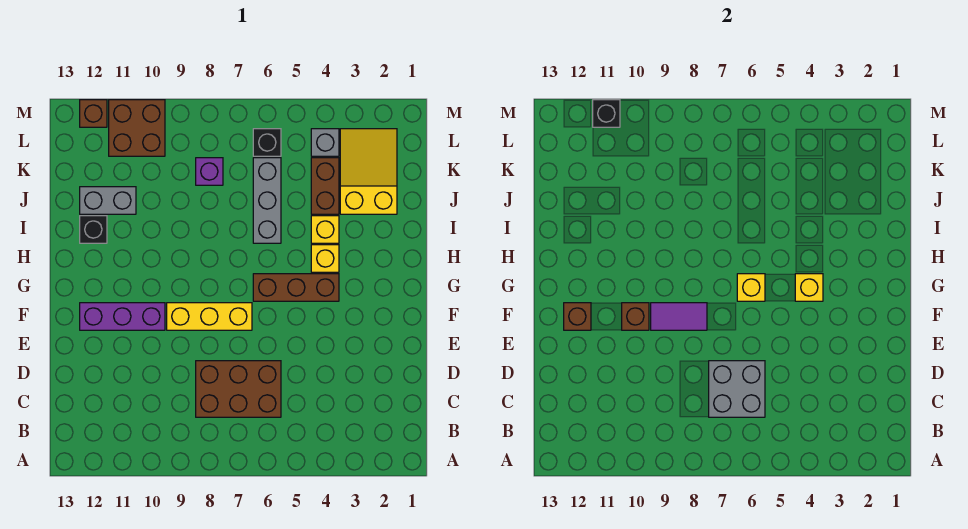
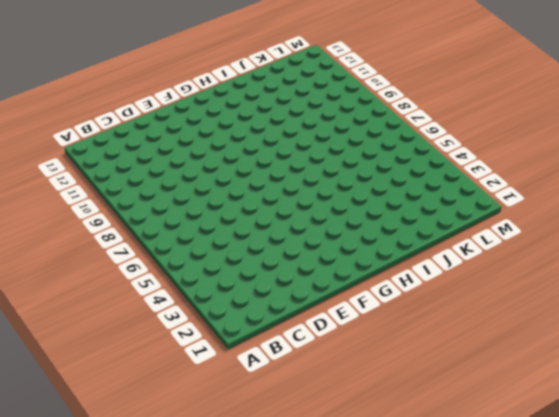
none -> brown brick C6:D8 level 1
none -> yellow brick F7:F9 level 1
none -> purple brick F10:F12 level 1

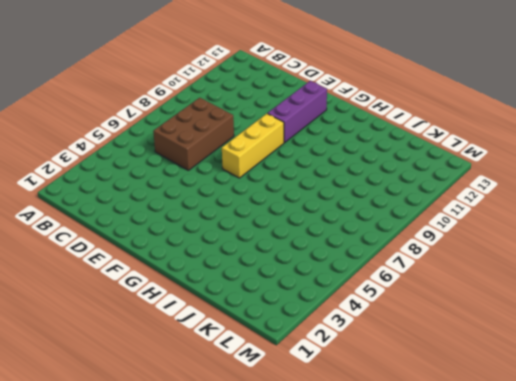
none -> brown brick G4:G6 level 1
none -> yellow brick H4 level 1
none -> yellow brick I4 level 1

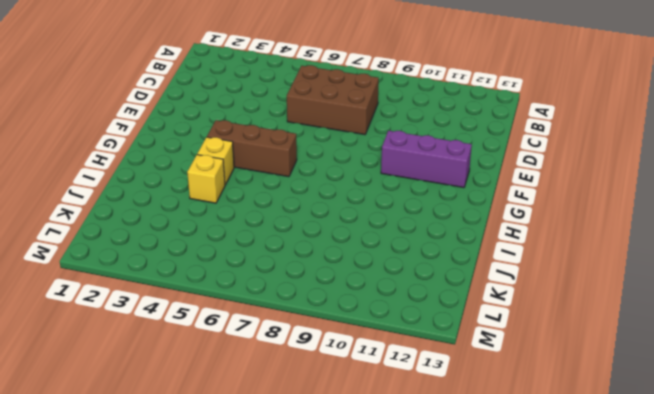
none -> yellow brick F7:F9 level 1
none -> grey brick I6:K6 level 1
none -> black brick I12 level 1

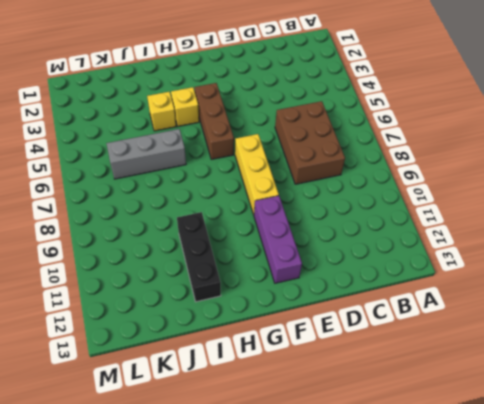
black brick I10:I12 level 1 -> black brick I12 level 1
none -> yellow slope J2:L3 level 1 top J
none -> brown brick J4:K4 level 1
none -> grey brick J11:J12 level 1

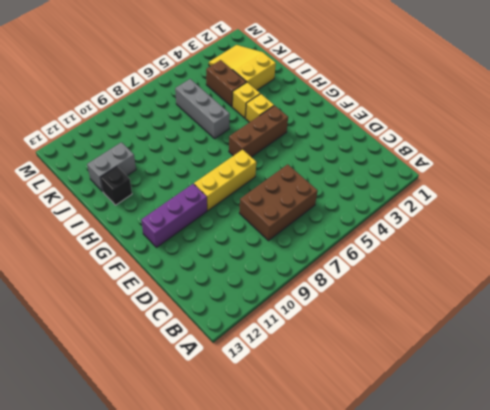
none -> purple brick K8 level 1
none -> grey brick L4 level 1
none -> black brick L6 level 1

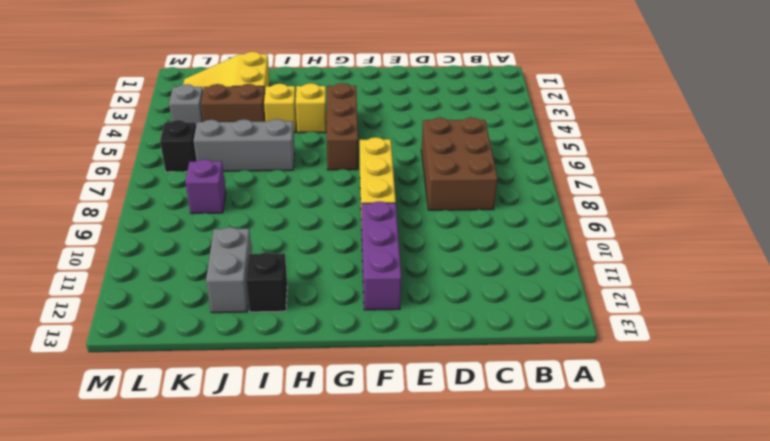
none -> brown brick L10:M11 level 1
none -> brown brick M12 level 1
none -> grey brick C6:D7 level 2

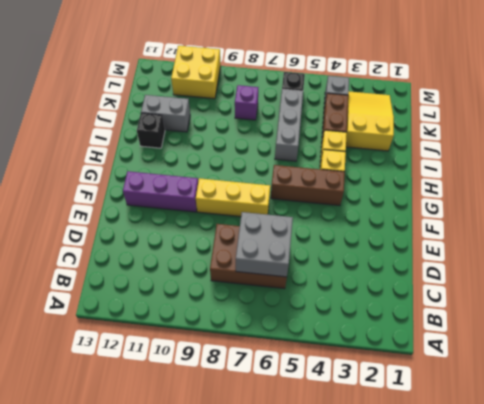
yellow brick L10:M11 level 1 -> brown brick L10:M11 level 1
none -> brown brick M12 level 1
none -> purple tile F8:F9 level 2
none -> brown brick F10 level 2

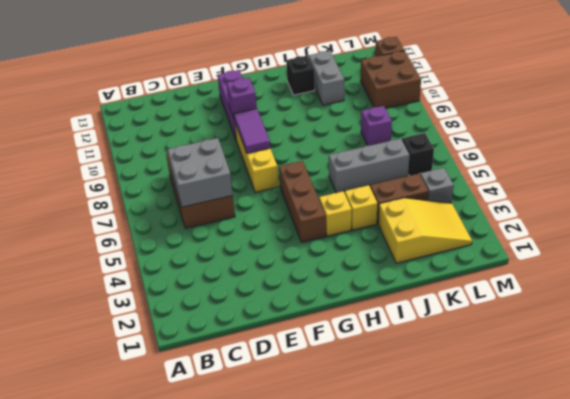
purple brick F10 level 2 -> brown brick F10 level 2
none -> brown brick F12 level 2
none -> yellow brick G4 level 2
none -> yellow brick G6 level 2

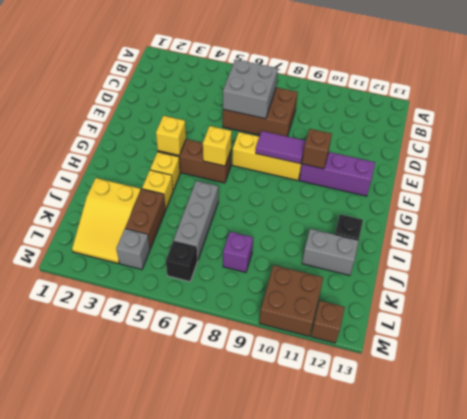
none -> brown brick F12 level 2
none -> black brick M11 level 2

